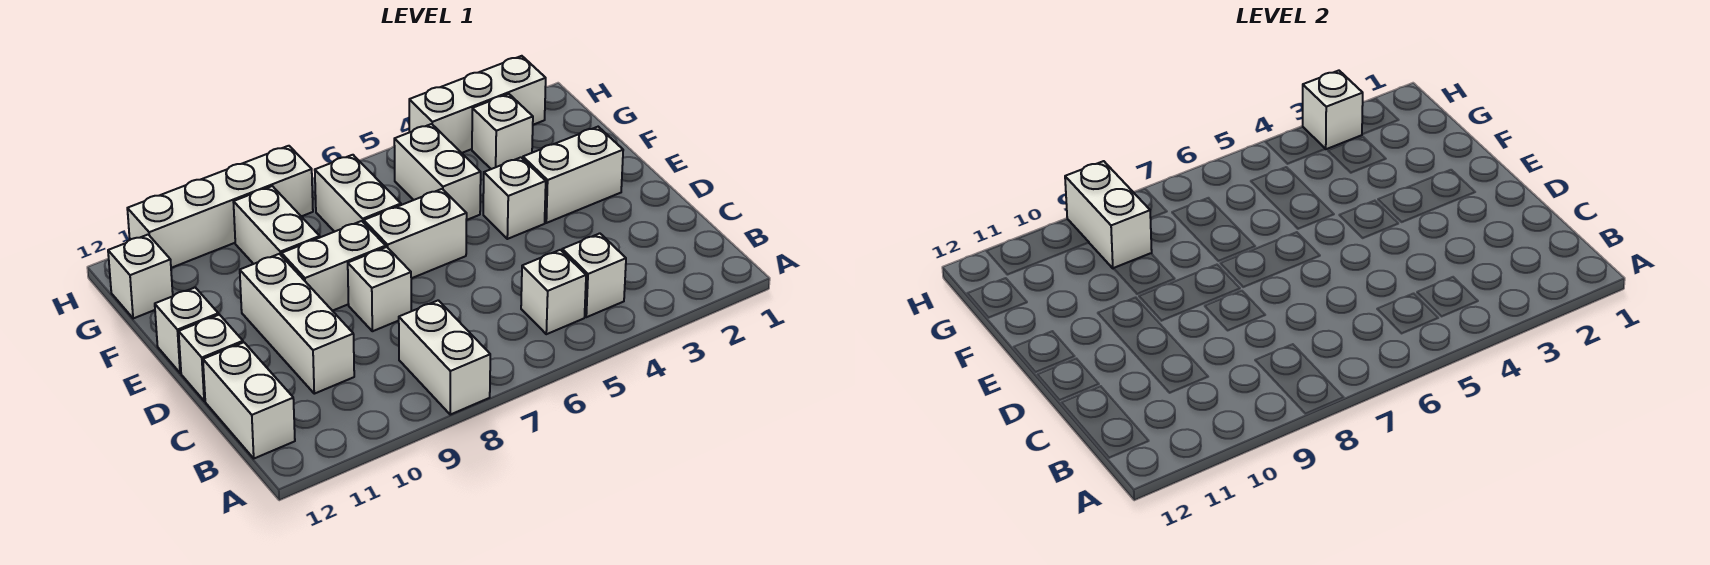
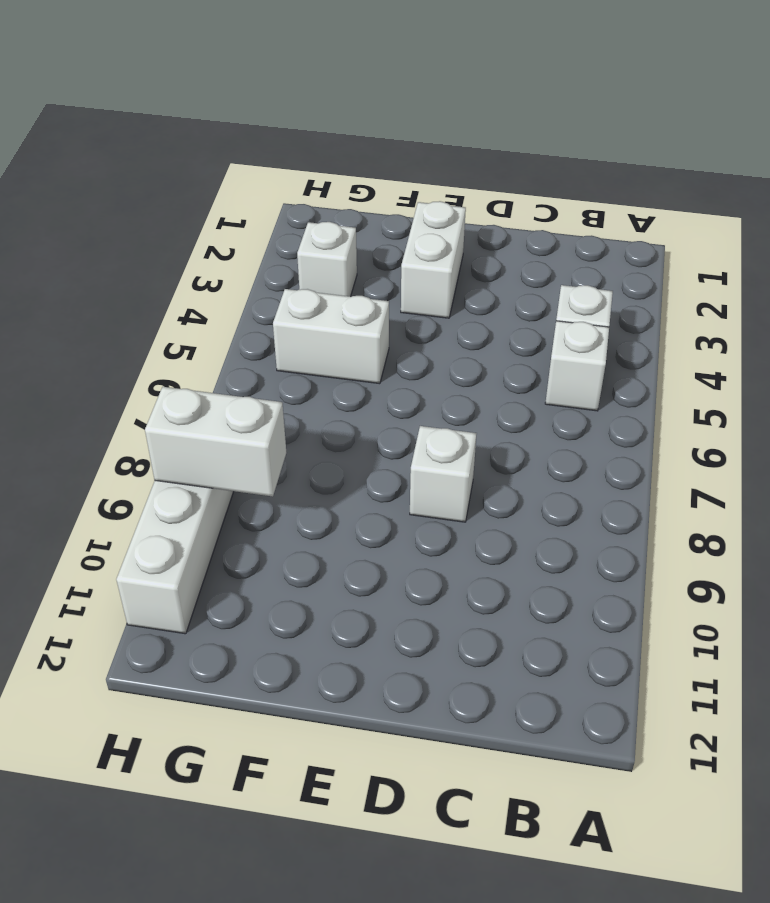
none -> white brick A8:B8 level 1
none -> white brick B12:C12 level 1
none -> white brick C10:E10 level 1

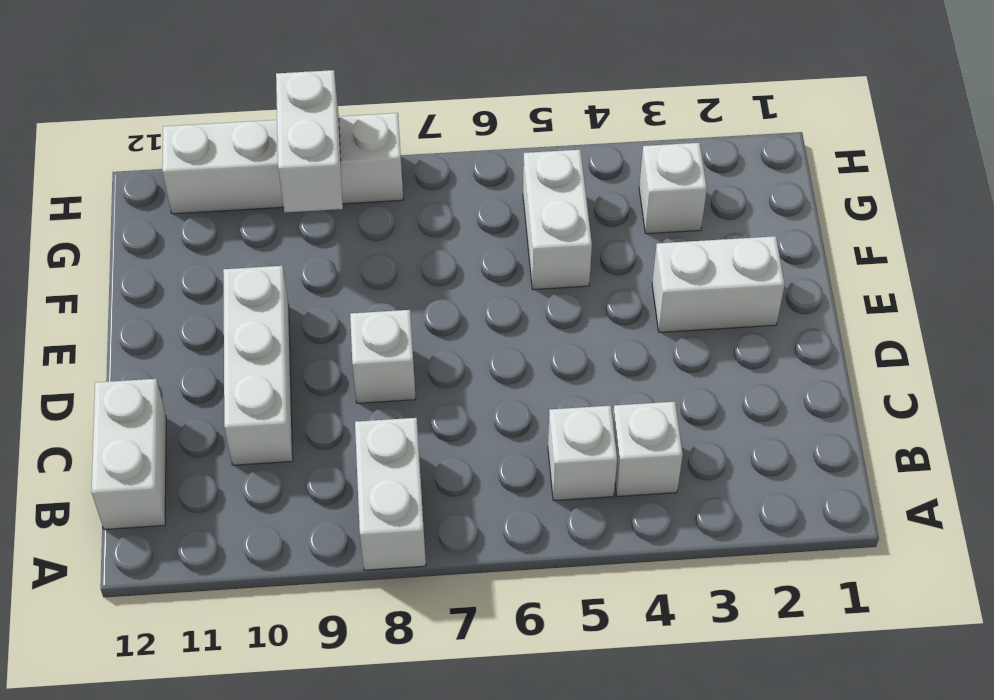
none -> white brick D12 level 1
none -> white brick E4 level 1
none -> white brick E6:E7 level 1

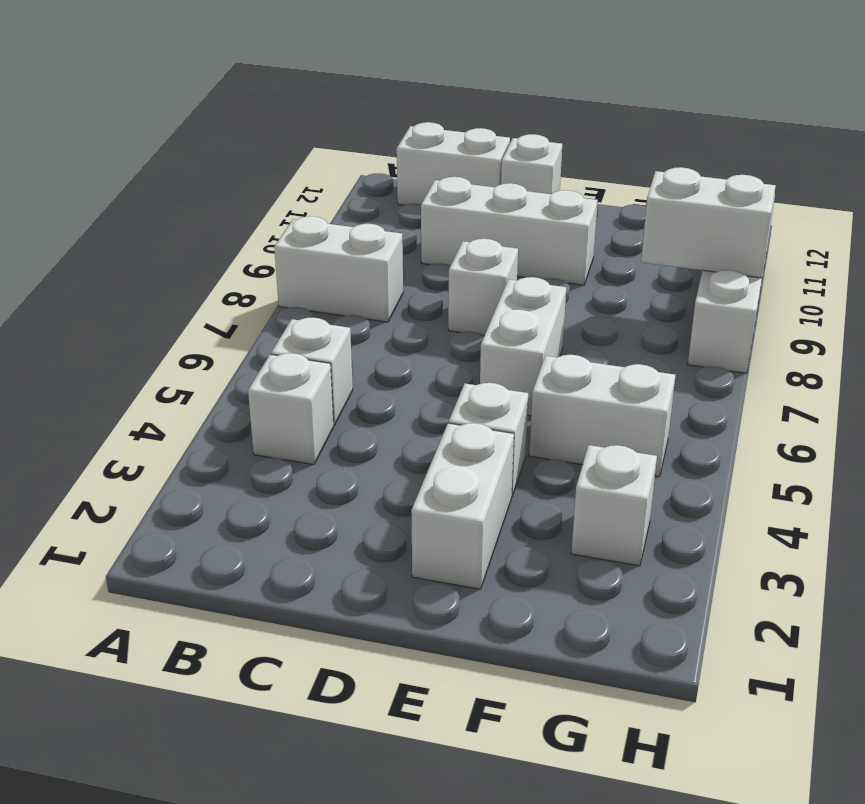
none -> white brick E8:E9 level 1
none -> white brick E12 level 1
none -> white brick F7:G7 level 1

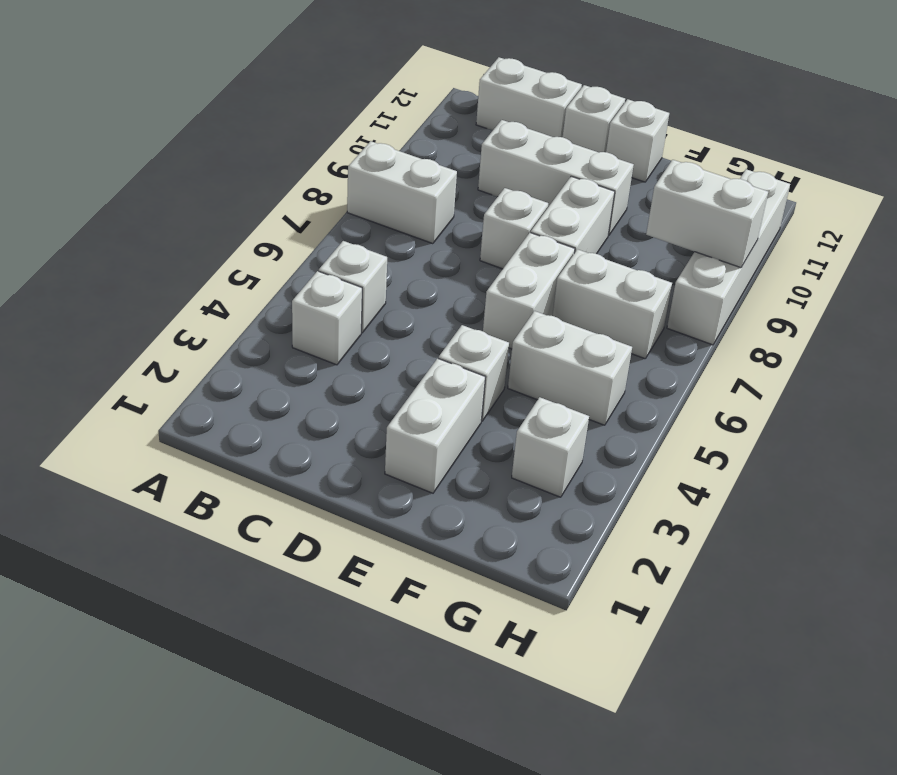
none -> white brick F9:G9 level 1
none -> white brick G12 level 1
none -> white brick H2:H4 level 1

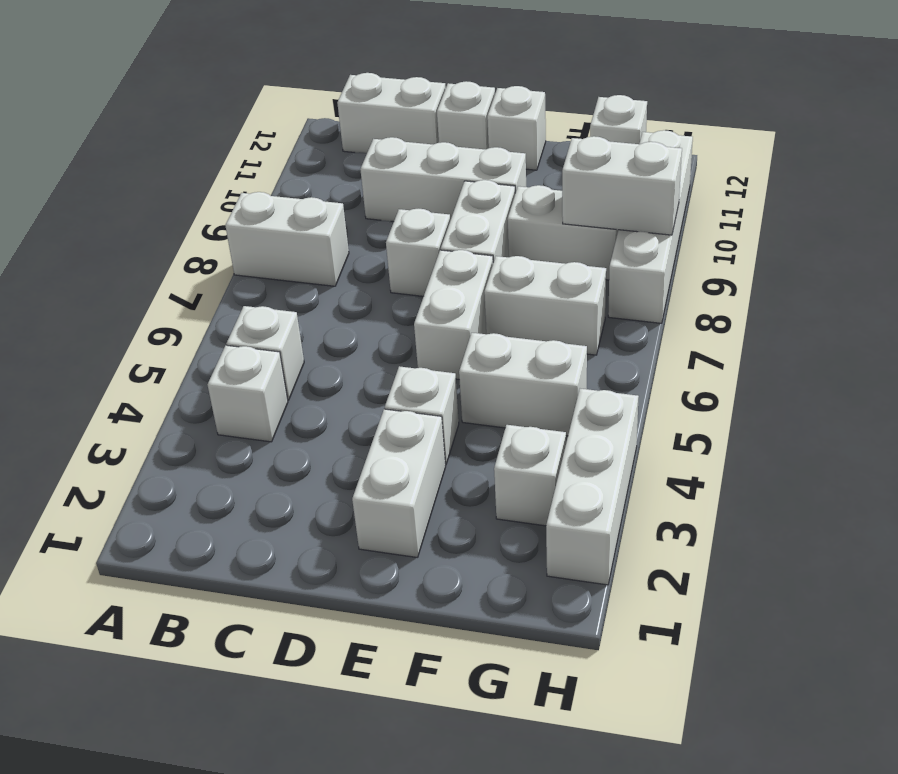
none -> white brick H3 level 2

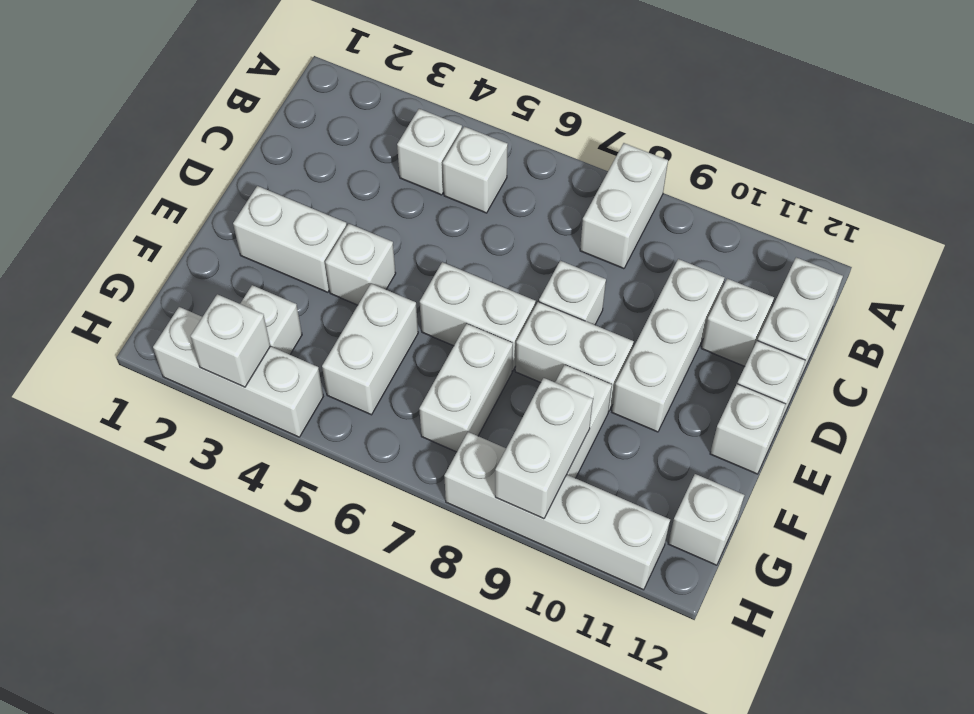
white brick C11 level 1 -> none

